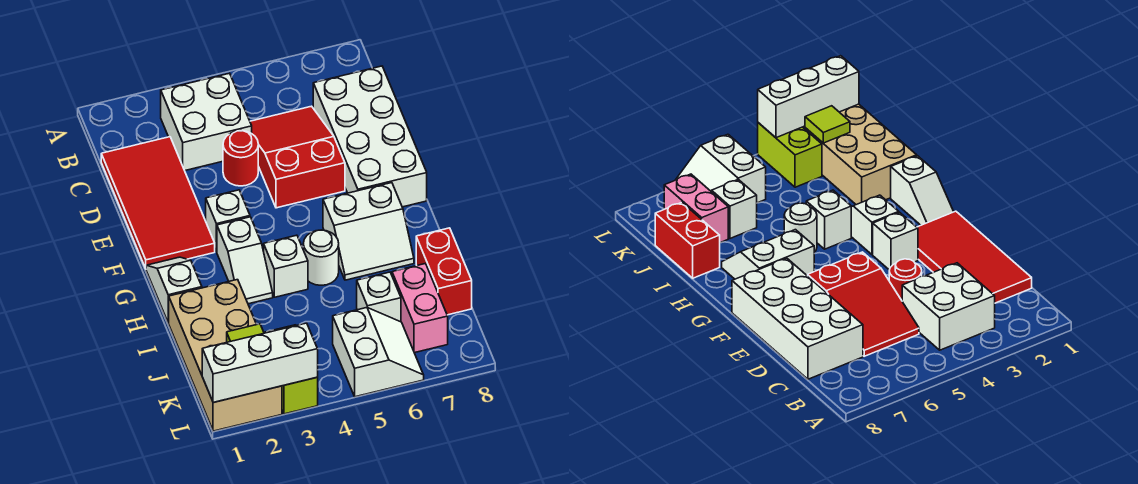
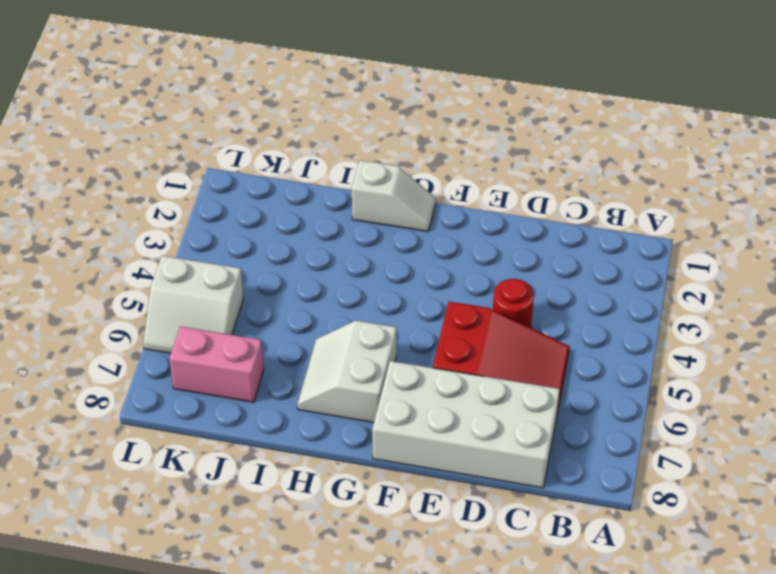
none -> white brick B3:C4 level 1
none -> red tile C1:F2 level 1
none -> white brick F3 level 1

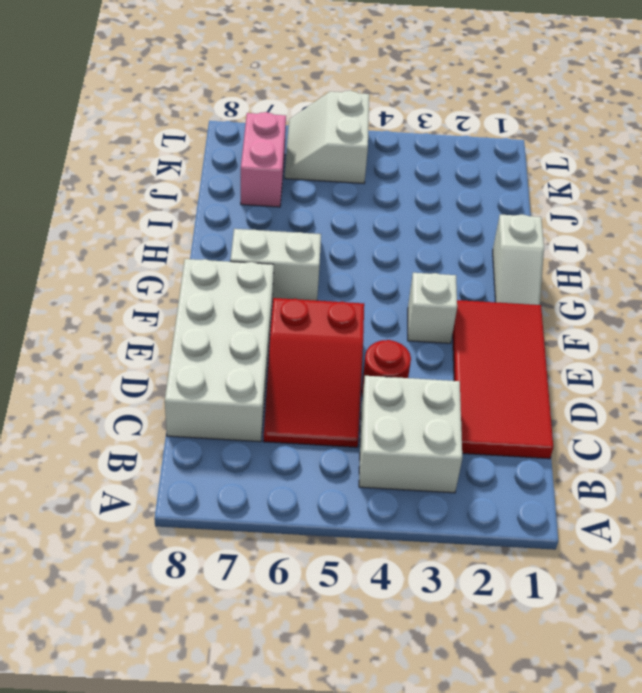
none -> white slope G3:H3 level 1 top G
none -> white brick H4 level 1
none -> white round brick H5 level 1

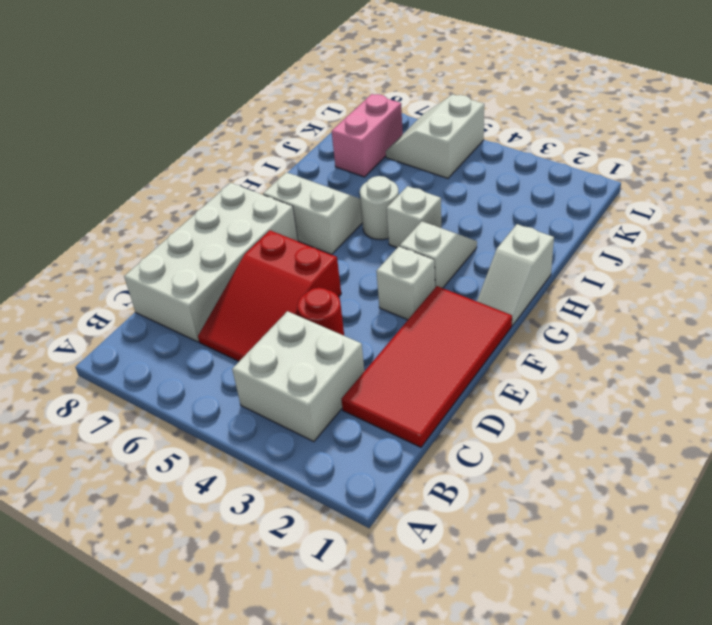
none -> tan brick I1:L2 level 1
none -> red brick I8:J8 level 1
none -> white brick J6 level 1

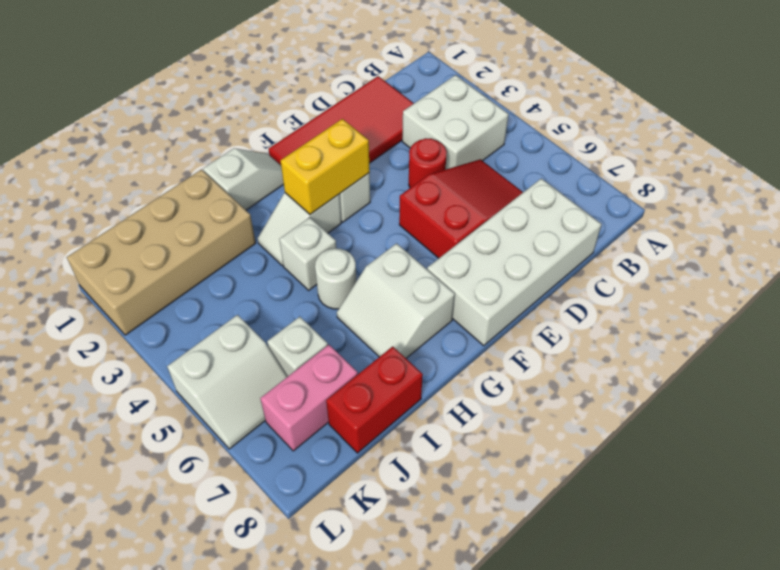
yellow brick F3:G3 level 2 -> none
none -> lime brick K3:L3 level 1
none -> lime tile K2 level 2
none -> white brick L1:L3 level 2

